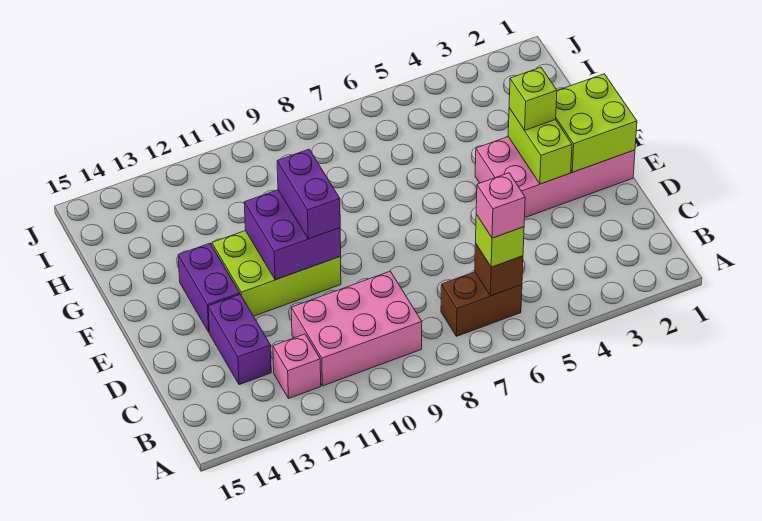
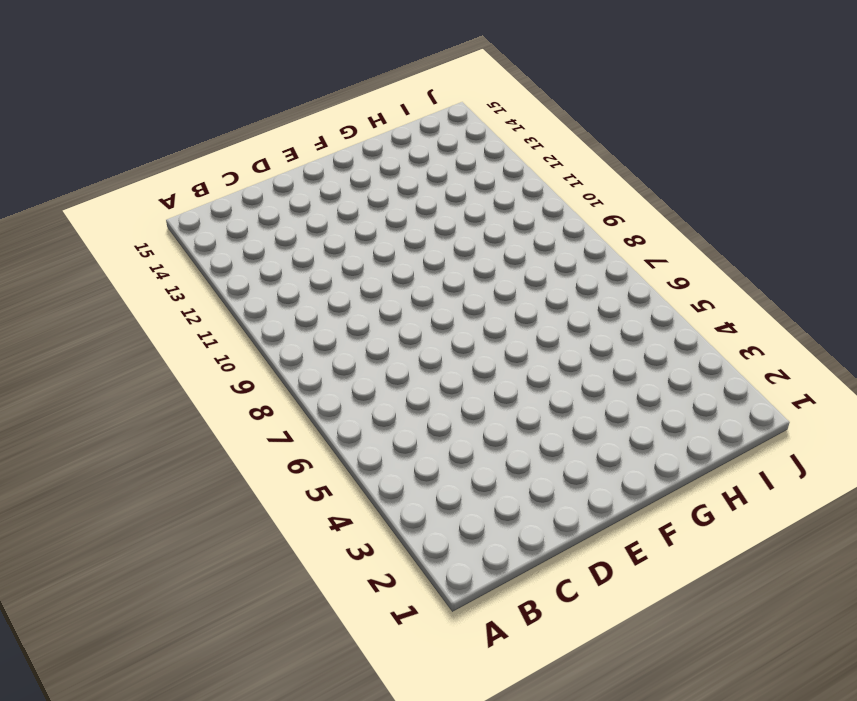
none -> brown brick B6:B7 level 1
none -> pink brick B9:C11 level 1
none -> pink brick B12 level 1

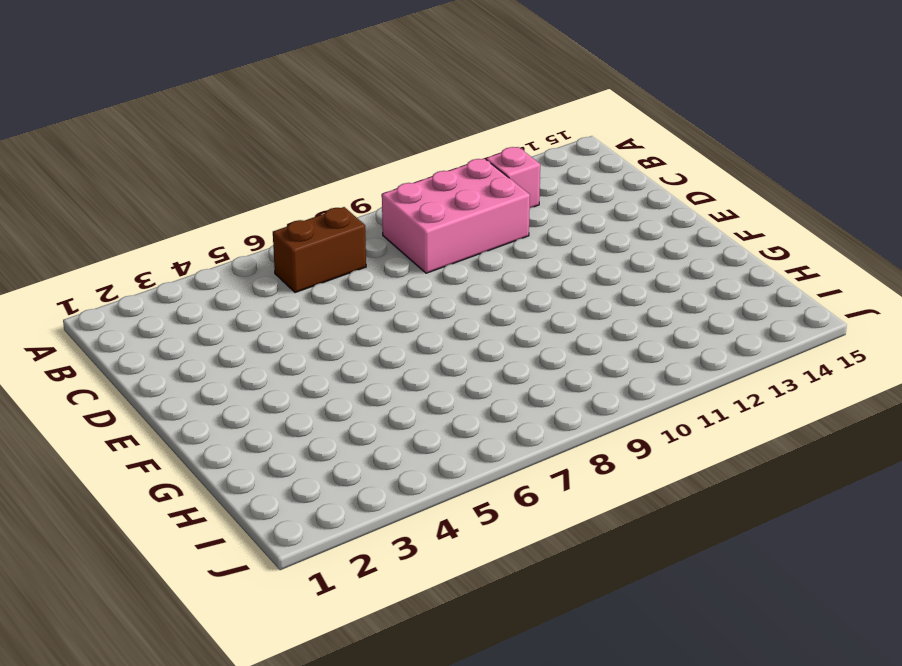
none -> purple brick C13:D13 level 1
none -> pink brick E1:F4 level 1
none -> lime brick E10:F12 level 1

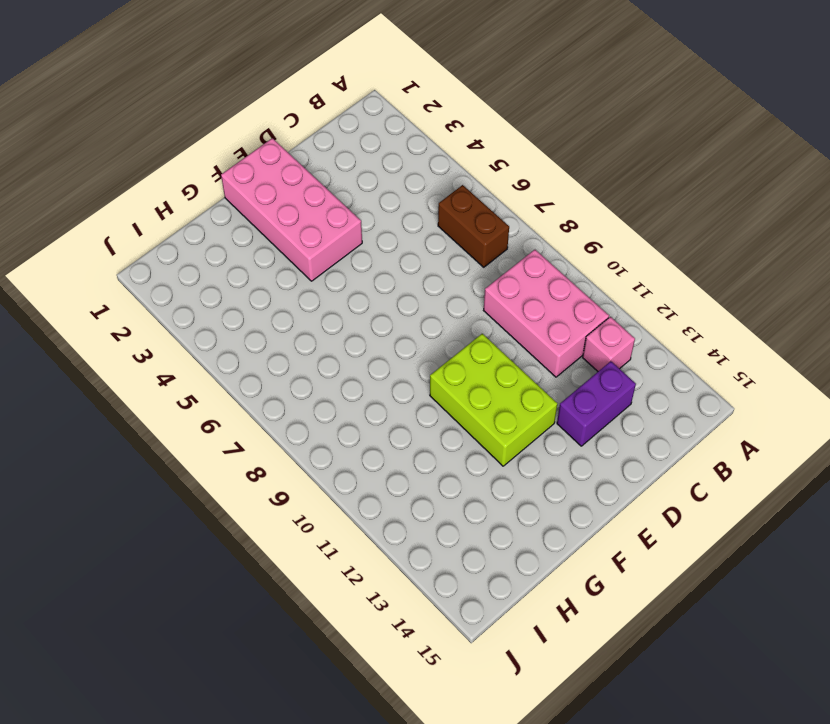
none -> purple brick E13:F13 level 1
none -> brown brick B6 level 2
none -> lime brick E1:F2 level 2

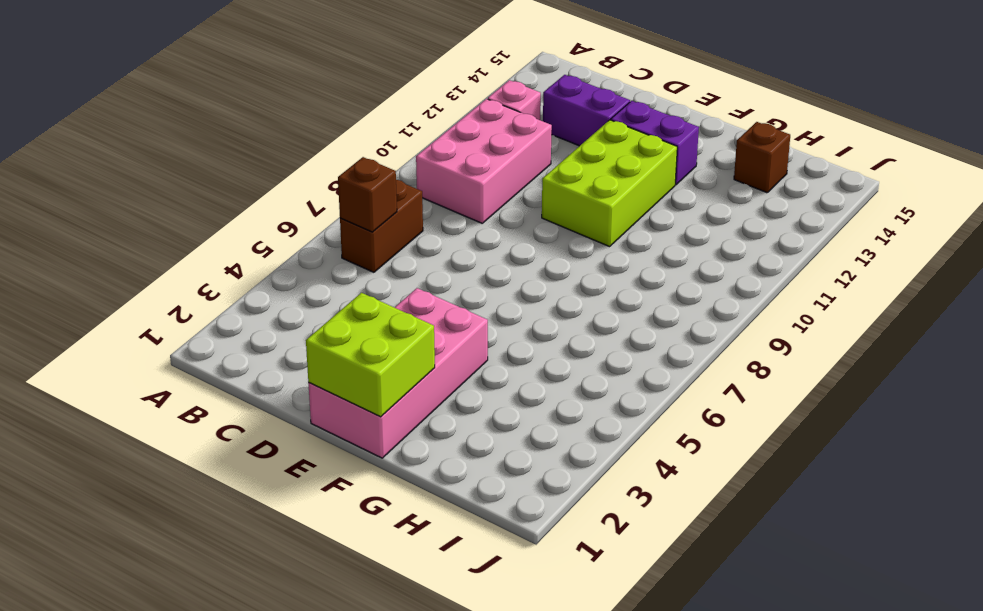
brown brick H14 level 1 -> none
none -> lime brick E3:F3 level 2
none -> purple brick E10:F11 level 2
none -> lime brick B6 level 3

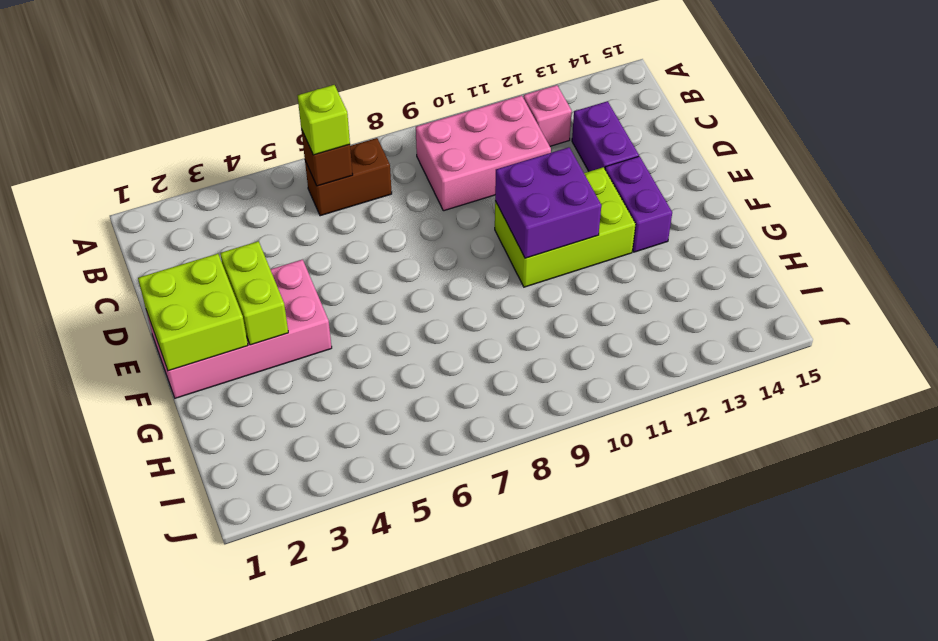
none -> purple brick E10:F10 level 3
none -> lime brick F3 level 3
none -> pink brick B6 level 4

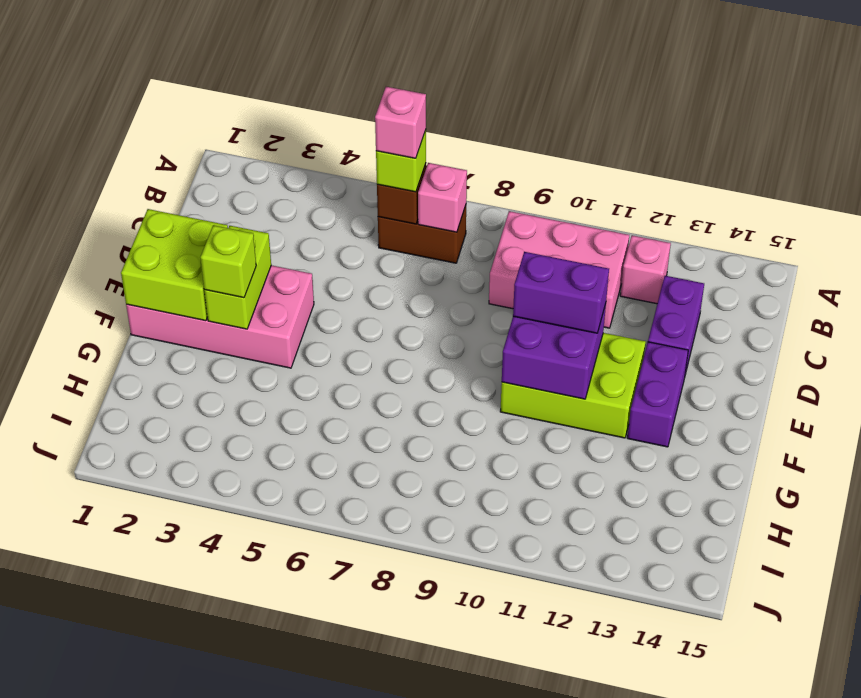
pink brick B7 level 2 -> none
purple brick E10:E11 level 3 -> purple brick E10:F10 level 3

